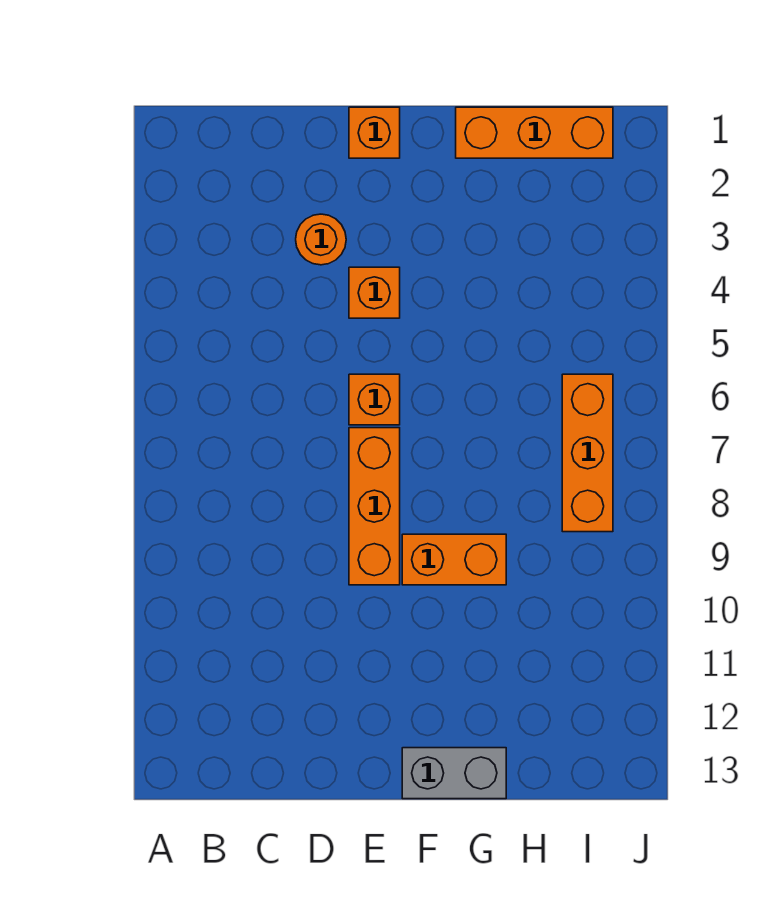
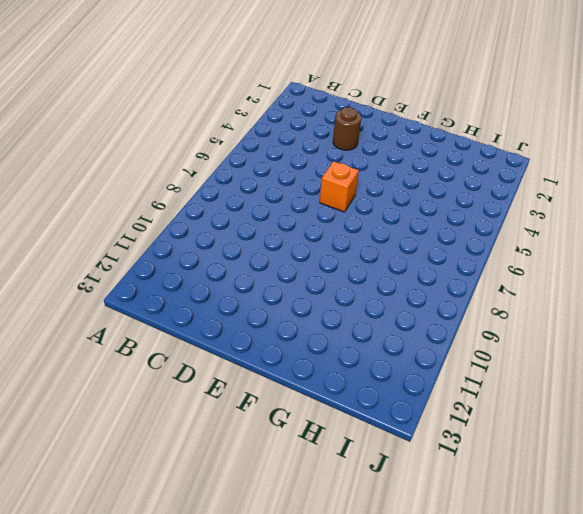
brown round brick D3 level 1 -> orange round brick D3 level 1
none -> orange brick E1 level 1
none -> orange brick E4 level 1

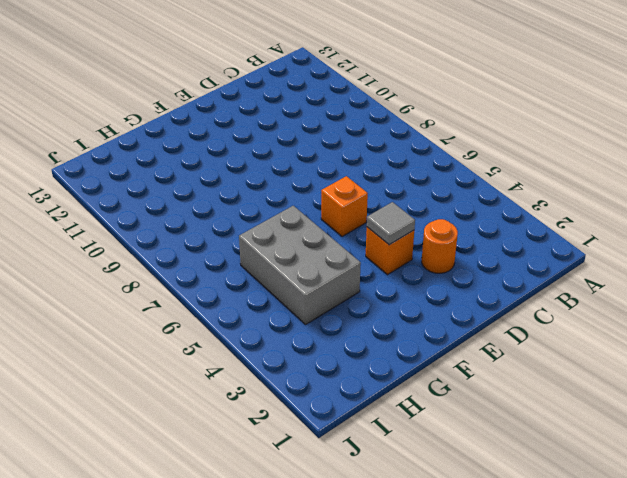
grey tile E4 level 2 -> none
grey brick G4:H6 level 1 -> none
none -> orange brick E1 level 1
none -> orange brick E7:E9 level 1

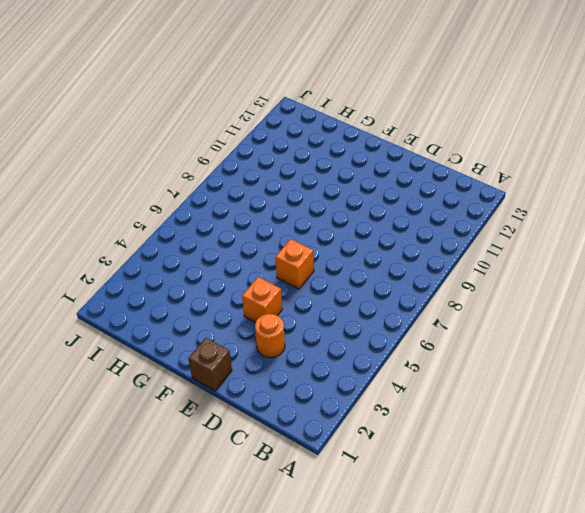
brown brick E1 level 1 -> orange brick E1 level 1
none -> orange brick E7:E9 level 1
none -> orange brick F9:G9 level 1

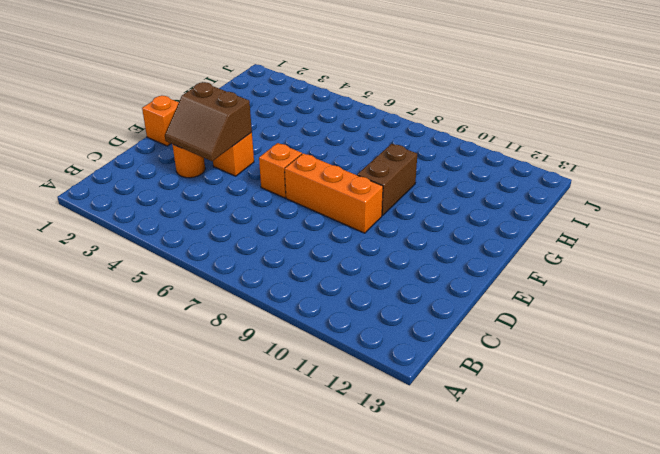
brown slope D3:E4 level 2 top E -> none
brown brick F9:G9 level 1 -> orange brick F9:G9 level 1
none -> grey brick F13:G13 level 1
none -> orange brick G1:I1 level 1

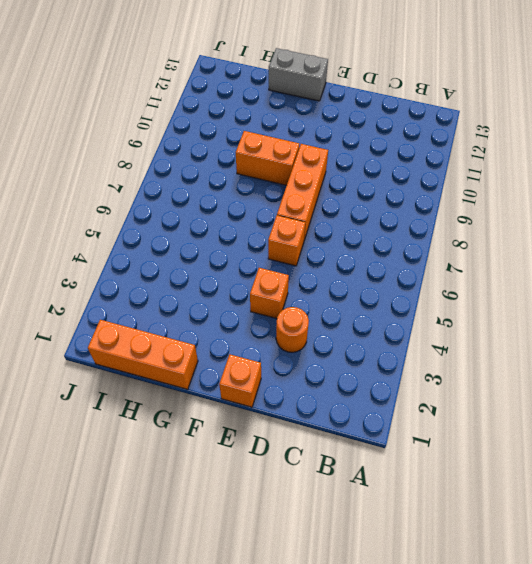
none -> orange brick I6:I8 level 1

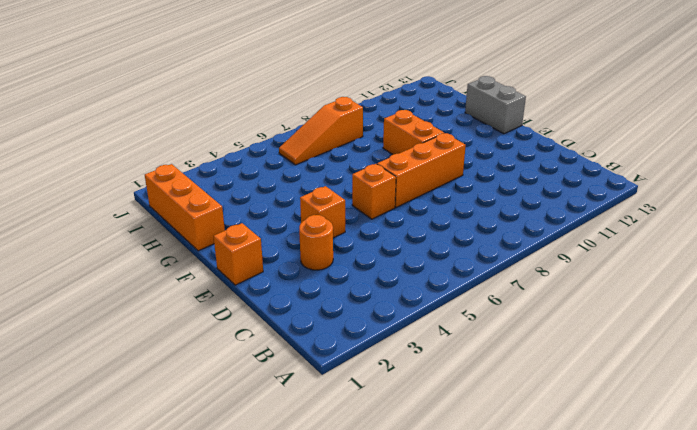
orange slope I6:I8 level 1 top 8 -> orange brick I6:I8 level 1

